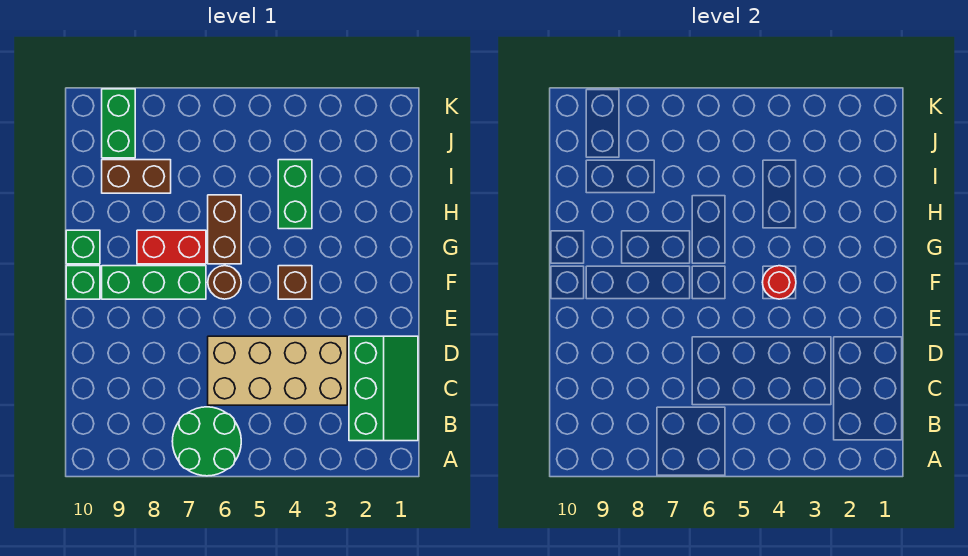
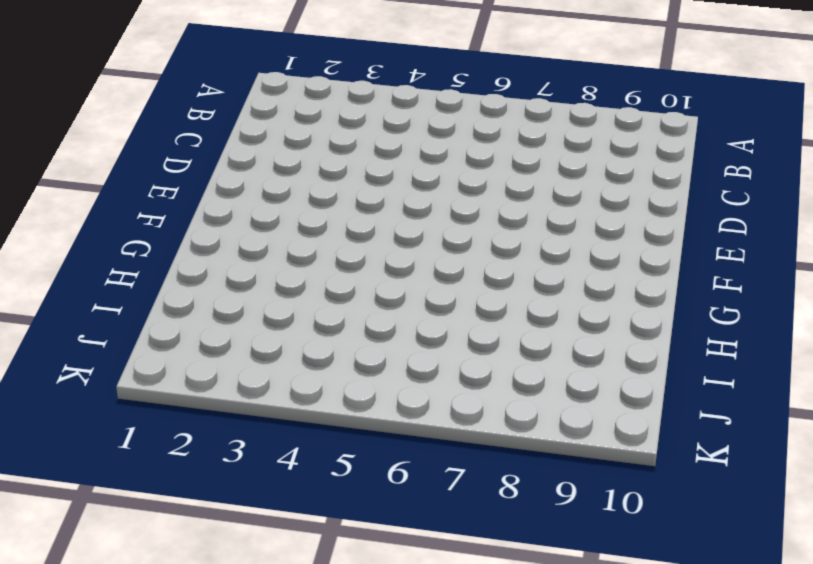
none -> green round brick A6:B7 level 1
none -> green slope B1:D2 level 1 top 2
none -> tan brick C3:D6 level 1

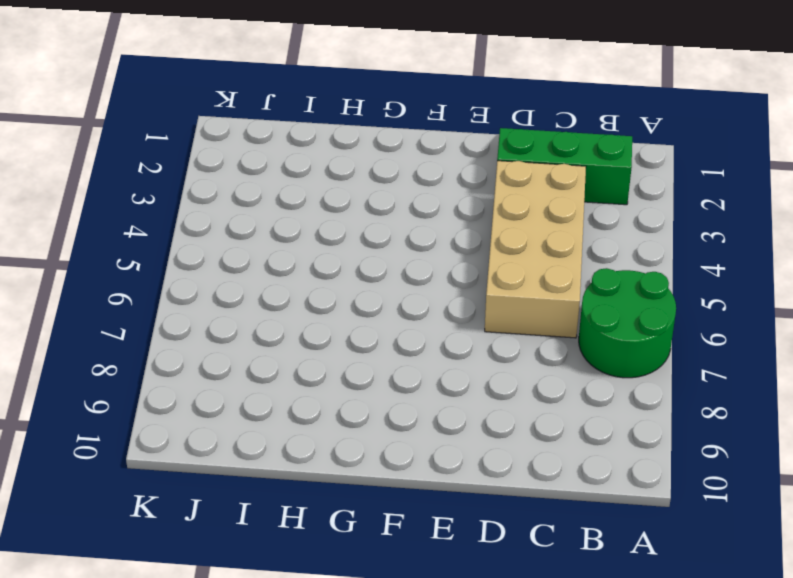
none -> brown brick F4 level 1
none -> brown round brick F6 level 1
none -> green brick F7:F9 level 1

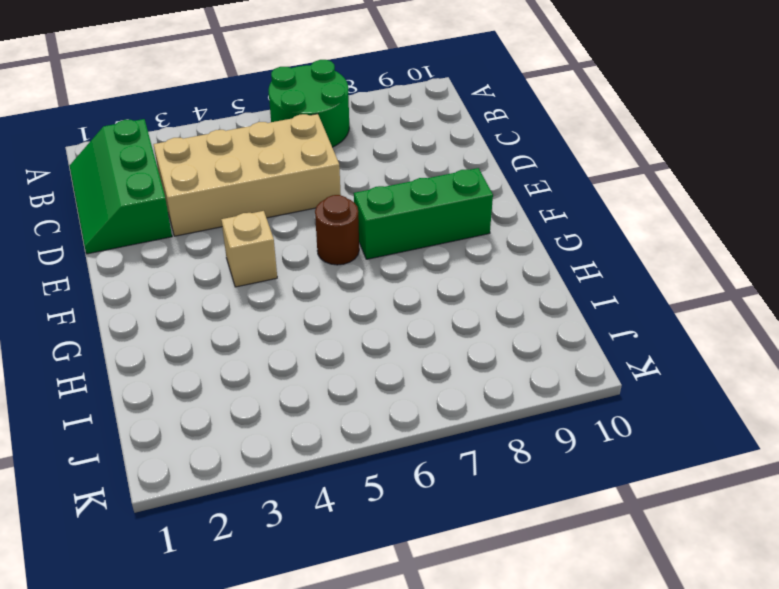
tan brick F4 level 1 -> brown brick F4 level 1
none -> green brick F10 level 1
none -> brown brick G6:H6 level 1
none -> red brick G7:G8 level 1

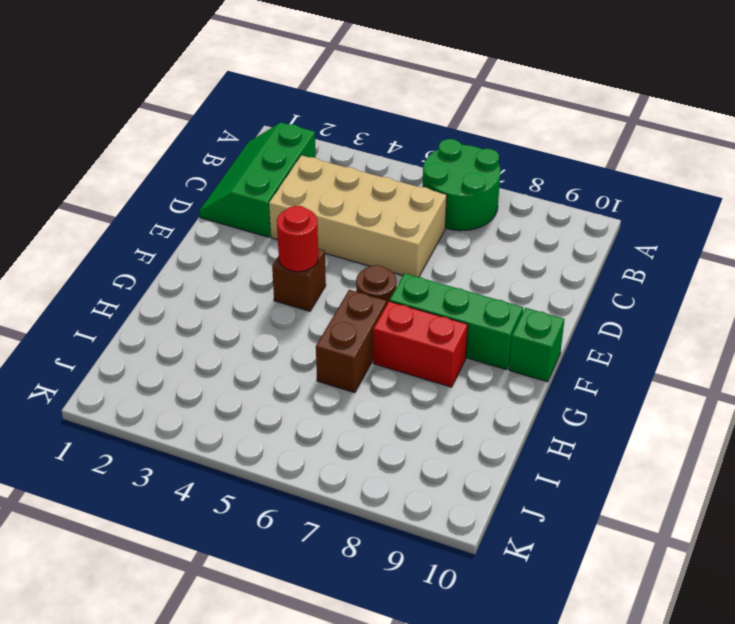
none -> green brick G10 level 1
none -> green brick H4:I4 level 1
none -> brown brick I8:I9 level 1

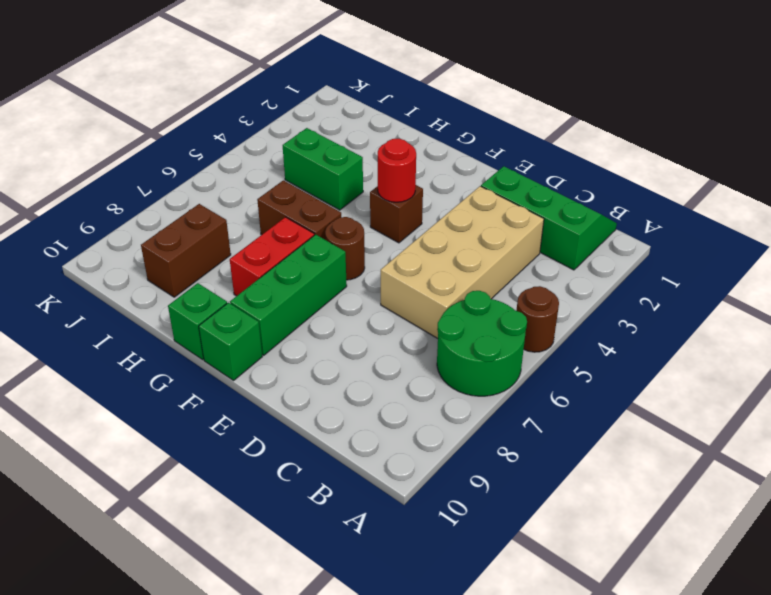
brown round brick A5 level 1 -> none
none -> green brick J9:K9 level 1

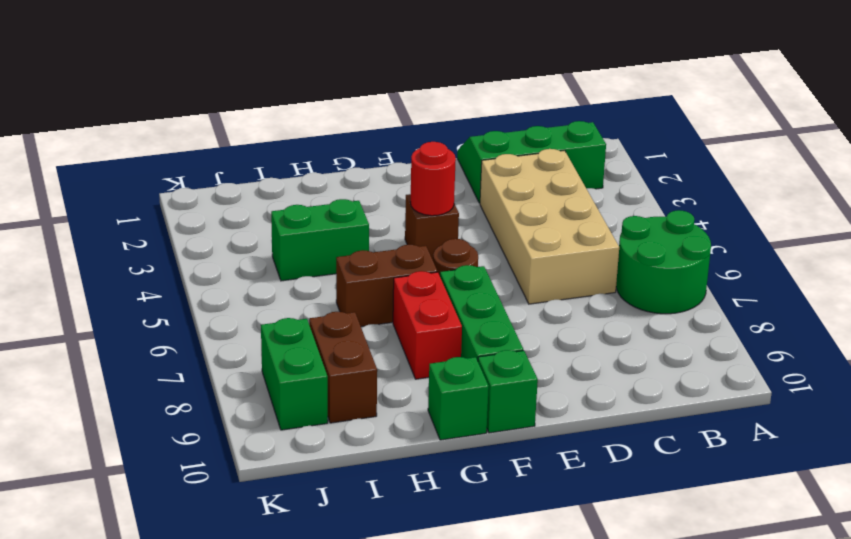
green brick J8:J9 level 1 -> green brick J9:K9 level 1

